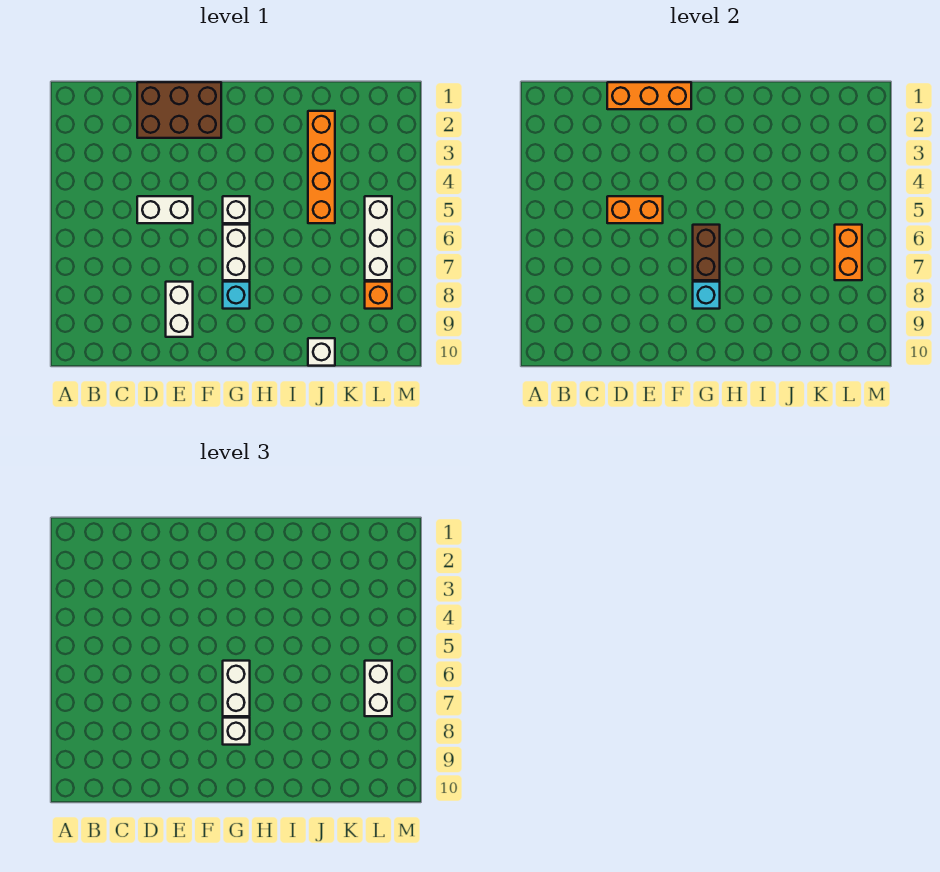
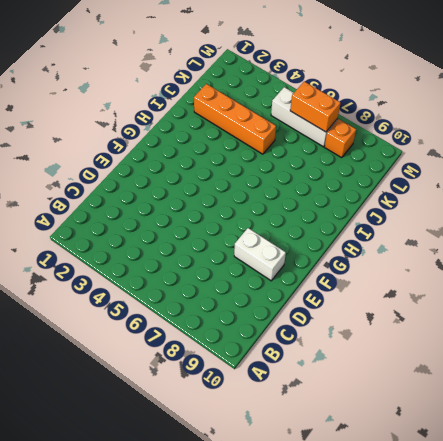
none -> brown brick D1:F2 level 1
none -> white brick D5:E5 level 1
none -> white brick G5 level 1

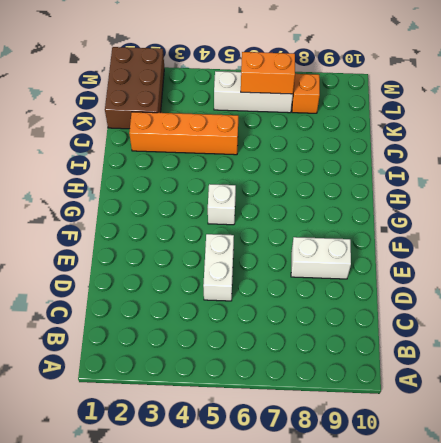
brown brick K1:M2 level 1 -> brown brick D1:F2 level 1
none -> white brick G6:G7 level 1
none -> cyan brick G8 level 1
none -> white brick J10 level 1

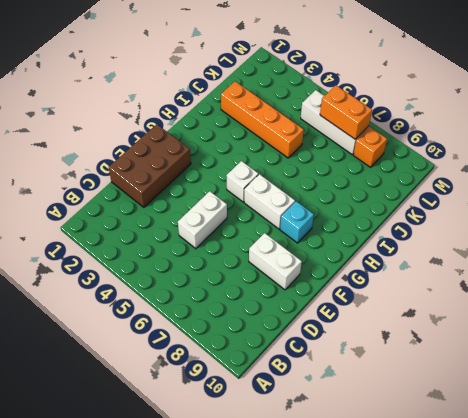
none -> white brick J10 level 1
none -> orange brick D1:F1 level 2
none -> orange brick D5:E5 level 2

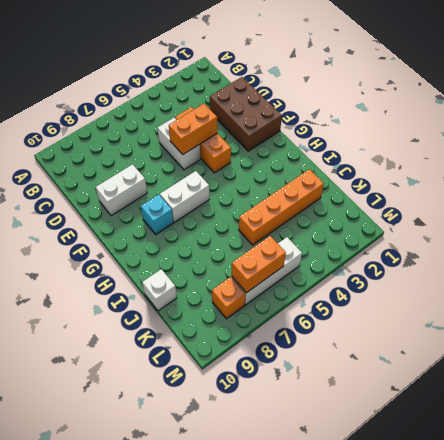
orange brick D4:F4 level 1 -> orange brick D1:F1 level 2
orange brick E4:E5 level 2 -> orange brick D5:E5 level 2
none -> white brick G5 level 1
none -> brown brick G6:G7 level 2
none -> cyan brick G8 level 2

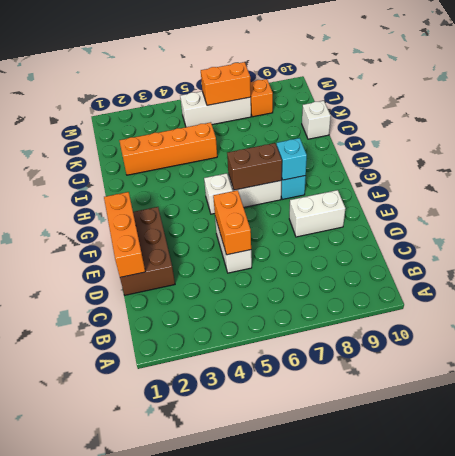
none -> white brick G6:G7 level 3
none -> white brick G8 level 3
none -> white brick L6:L7 level 3

